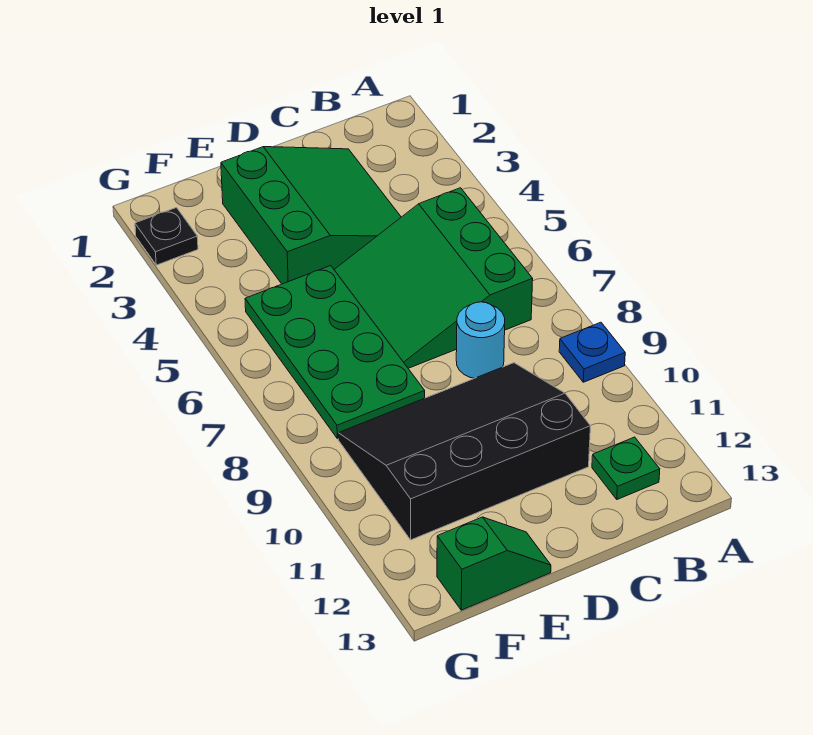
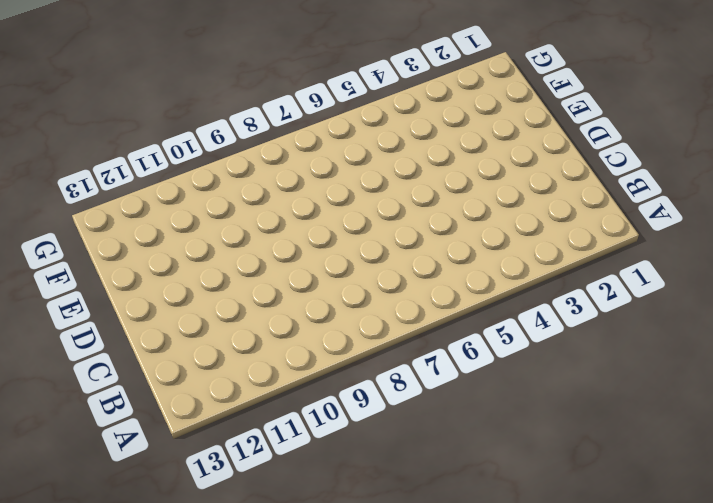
none -> blue plate A9 level 1
none -> green slope B5:D7 level 1 top B

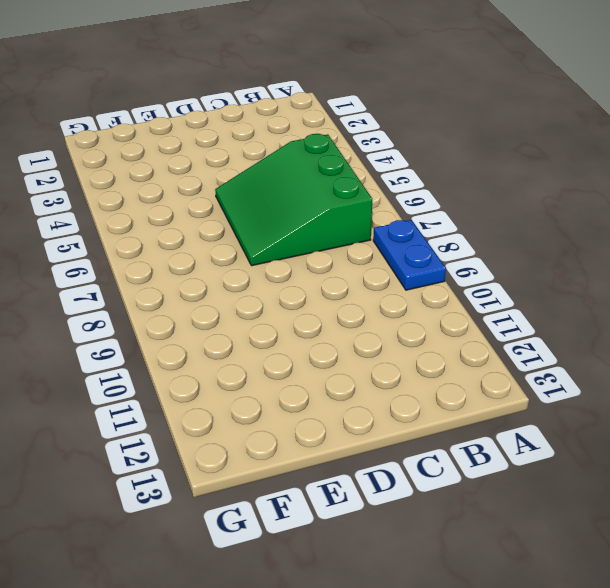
blue plate A8:A9 level 1 -> blue plate A9 level 1
none -> green plate B12 level 1
none -> green slope C2:E4 level 1 top E

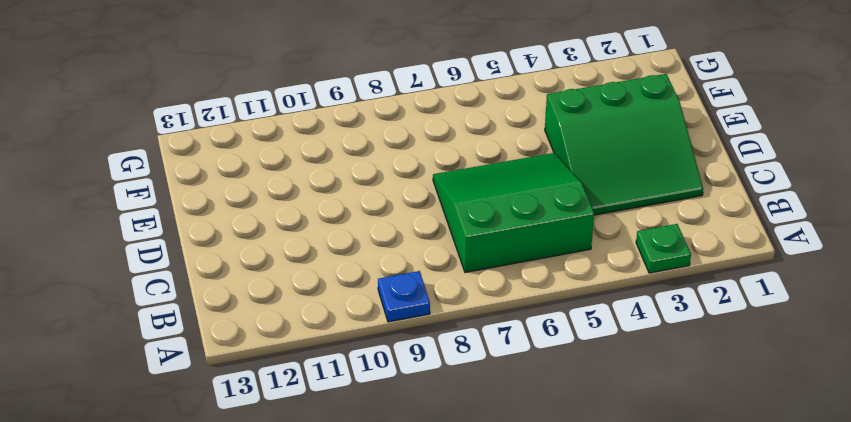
green plate A3 level 1 -> green plate B12 level 1
none -> cyan round brick C8 level 1
none -> black slope C9:F11 level 1 top 11

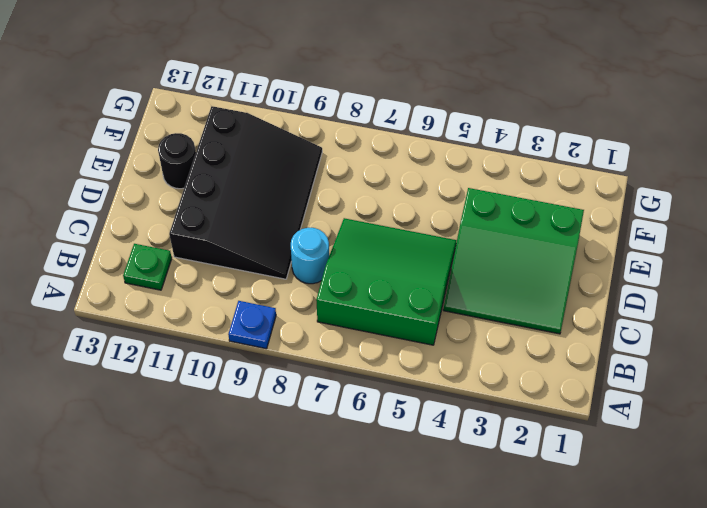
black round brick E12 level 1 -> none
none -> green plate E5:F8 level 1
none -> green slope E13:F13 level 1 top F

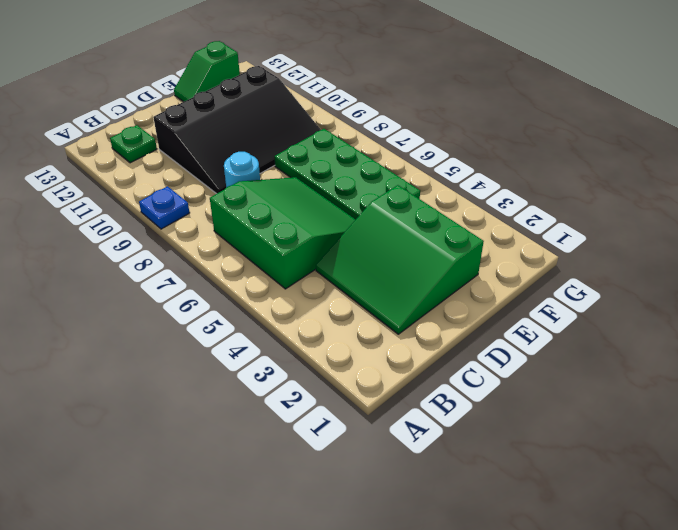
none -> black plate G2 level 1

